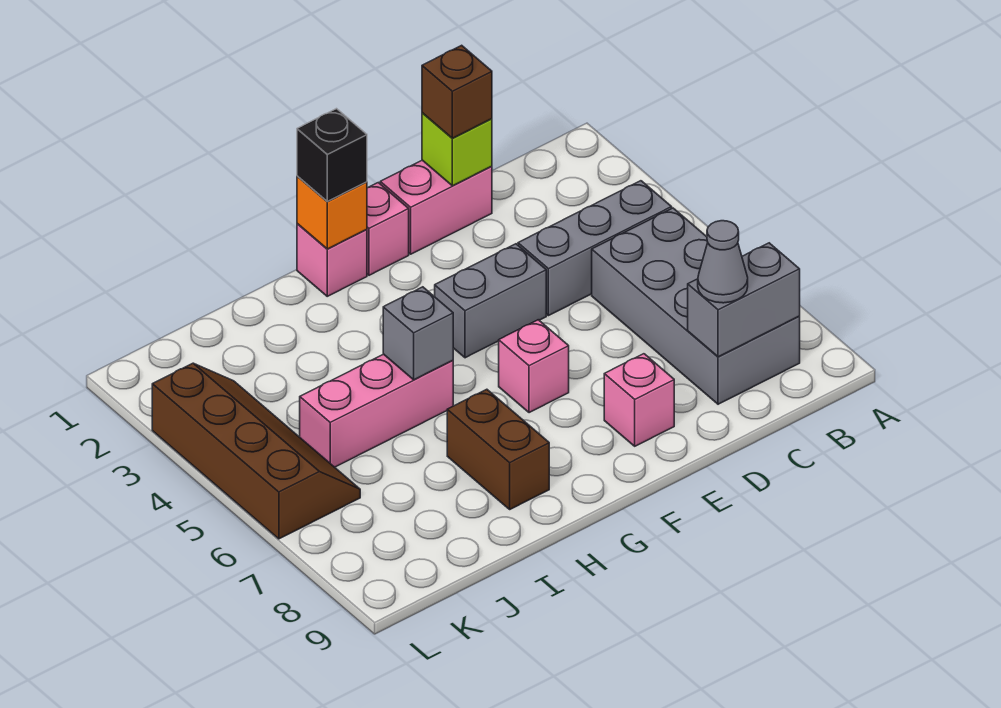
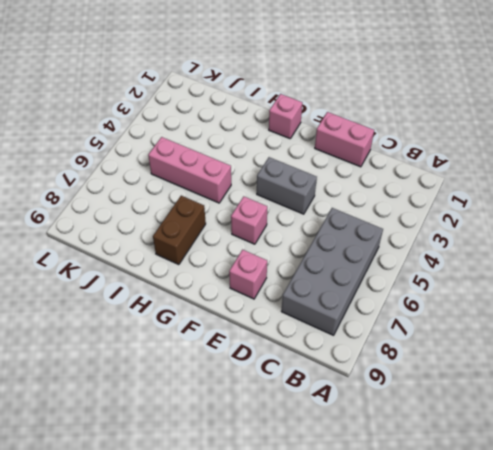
none -> grey brick B4:D4 level 1
none -> pink brick F1 level 1
none -> brown slope K3:L6 level 1 top L

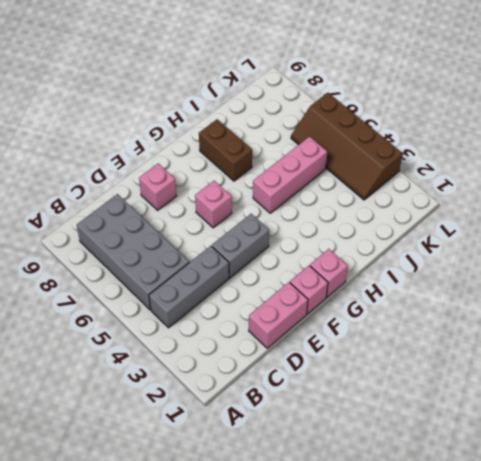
none -> grey brick B8:C8 level 2
none -> lime brick D1 level 2
none -> orange brick G1 level 2

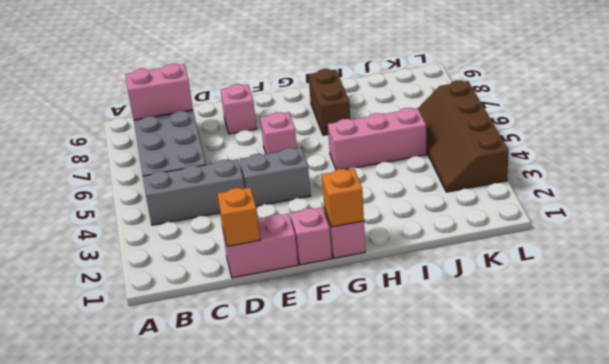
pink brick B8:C8 level 2 -> grey brick B8:C8 level 2
orange brick D1 level 2 -> lime brick D1 level 2
none -> grey brick H5 level 2
none -> grey cone C8 level 3
none -> brown brick D1 level 3

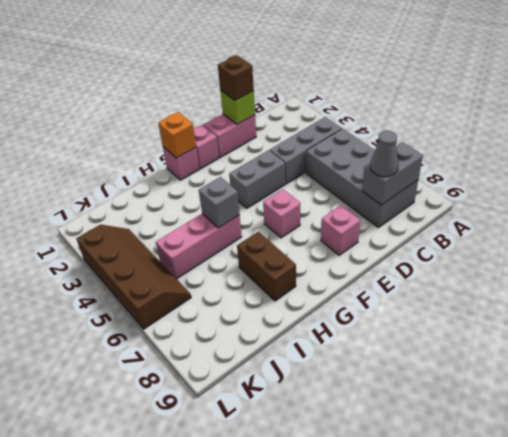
none -> black brick G1 level 3

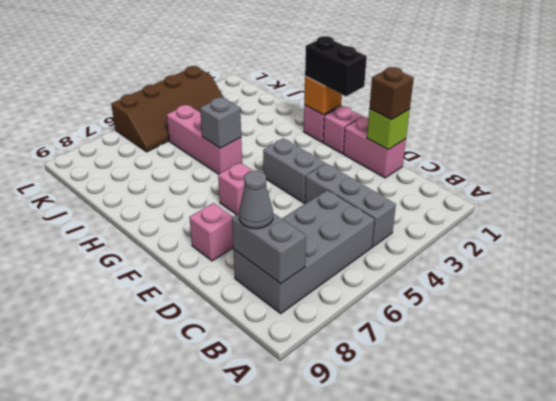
black brick F1:G1 level 3 -> black brick G1 level 3
none -> brown brick H7:H8 level 1

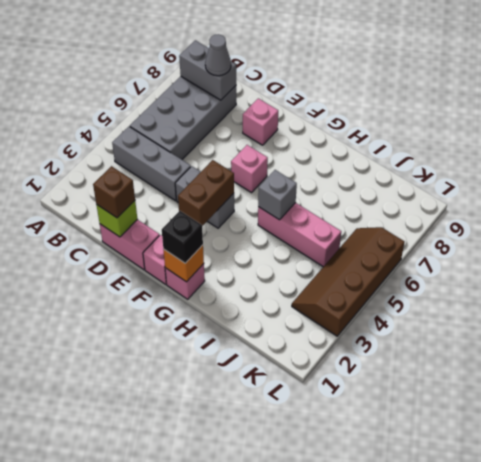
brown brick F3:F4 level 2 -> brown brick H7:H8 level 1

